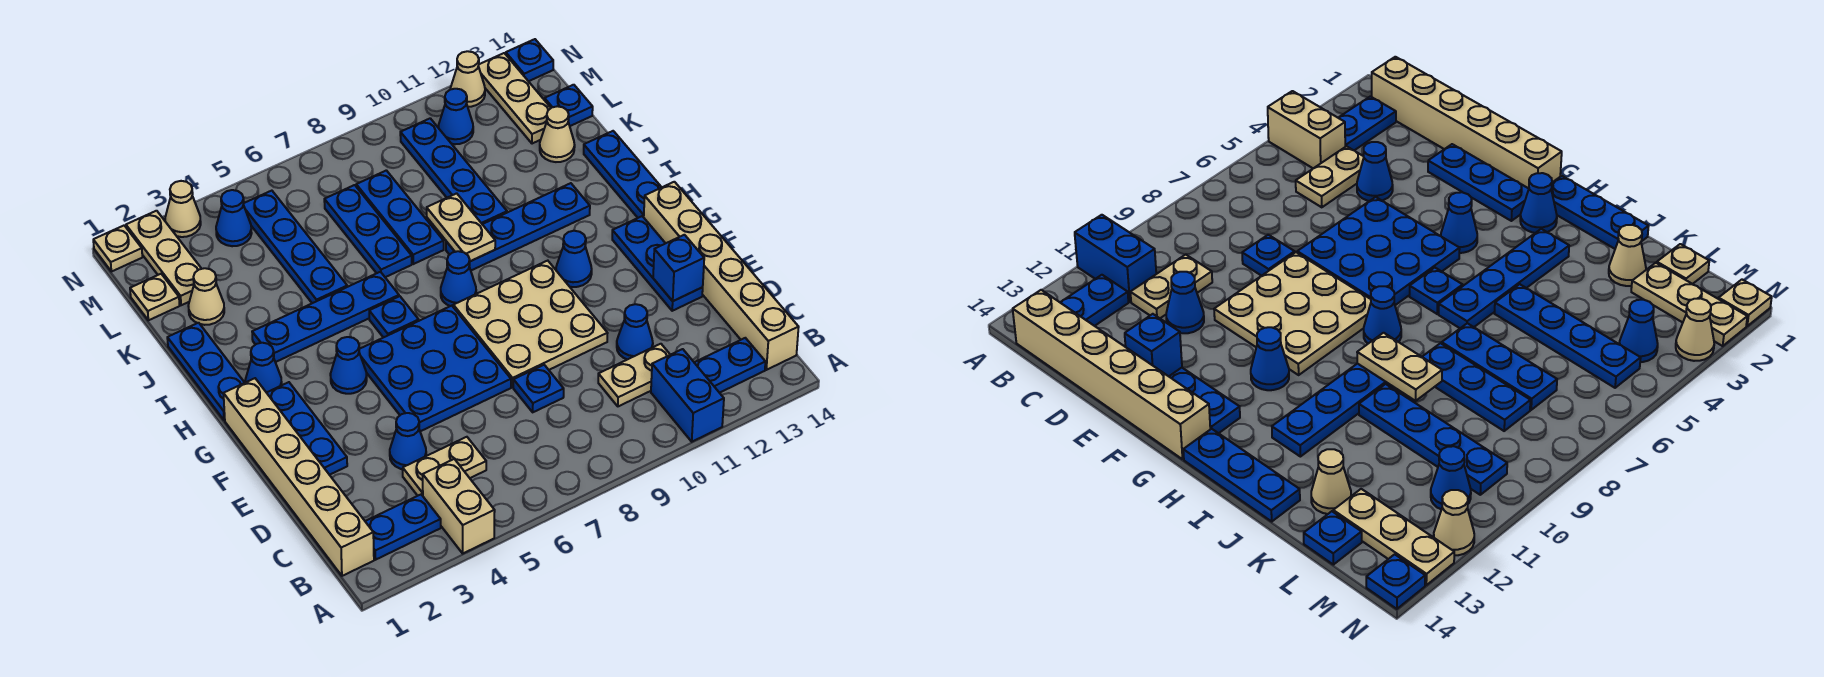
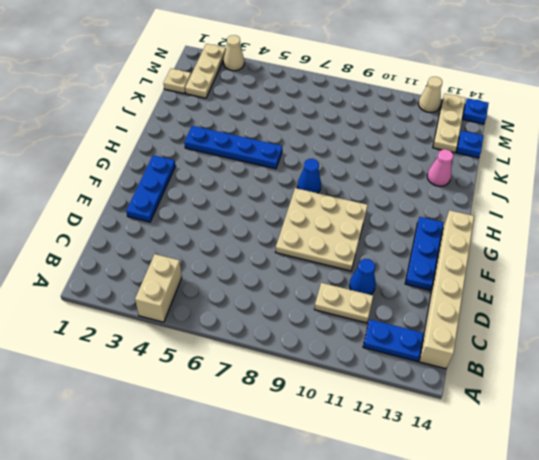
pink cone J13 level 1 -> none
none -> blue brick A11:B11 level 1
none -> tan brick B1:G1 level 1
none -> blue plate B2:B3 level 1
none -> tan plate C4:C5 level 1

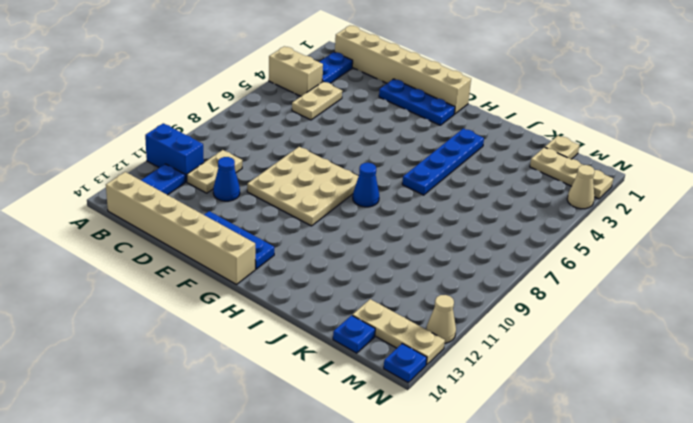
none -> blue cone D4 level 1
none -> blue plate D8 level 1
none -> blue plate E5:G7 level 1
none -> blue cone G4 level 1

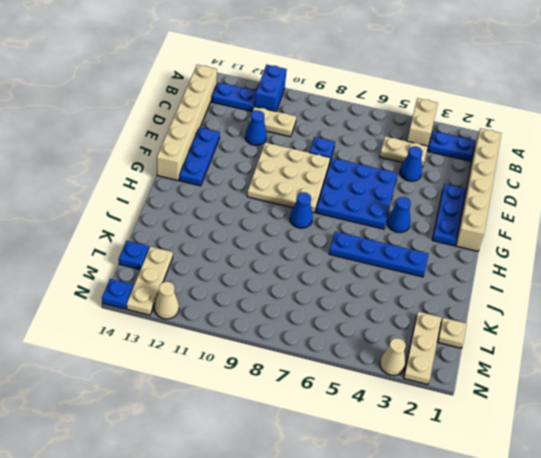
none -> blue cone G11 level 1
none -> blue plate H1:J1 level 1
none -> blue cone H2 level 1
none -> blue plate H6 level 1

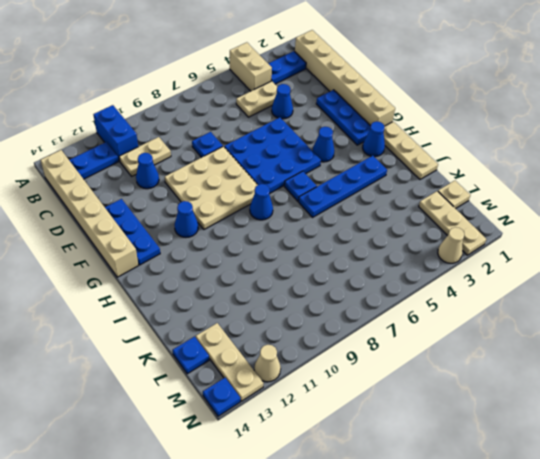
tan plate H1:J1 level 1 -> blue plate H1:J1 level 1
none -> blue plate H14:J14 level 1
none -> blue plate I9:I12 level 1
none -> blue plate J5:M5 level 1
none -> blue plate J7:L7 level 1

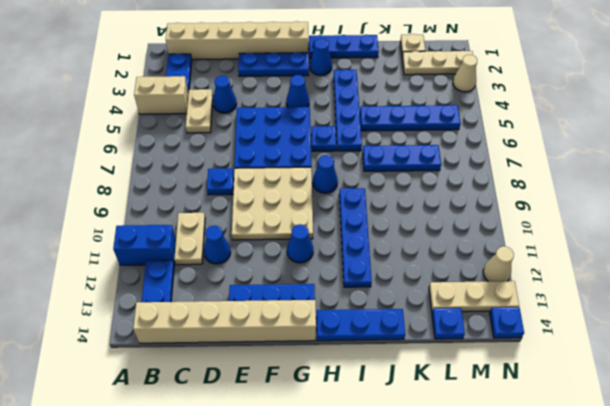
none -> blue plate J8:L8 level 1
none -> blue plate J10:M10 level 1
none -> tan cone K2 level 1
none -> tan cone K13 level 1

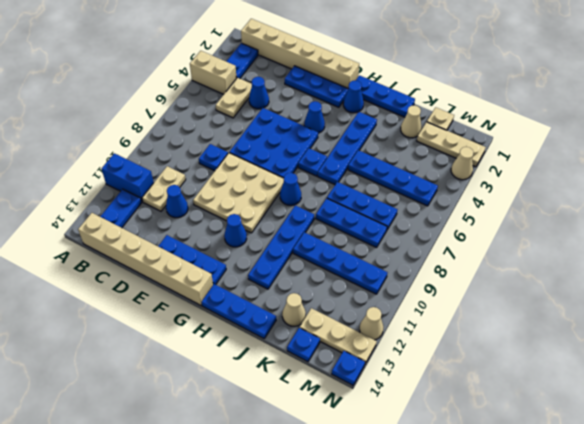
none -> blue cone M4 level 1
none -> blue cone M11 level 1
none -> tan plate N1 level 1
none -> blue brick E13 level 2

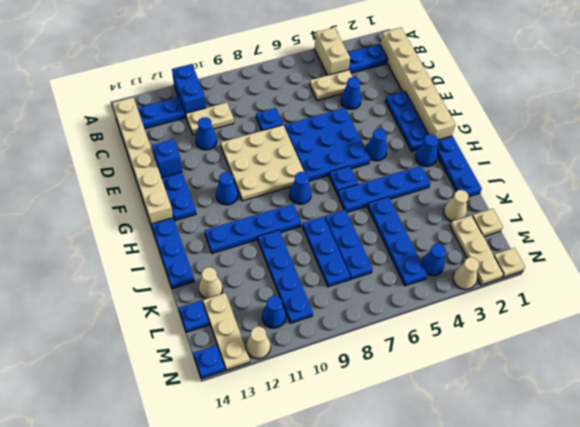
none -> tan plate I9:J9 level 2

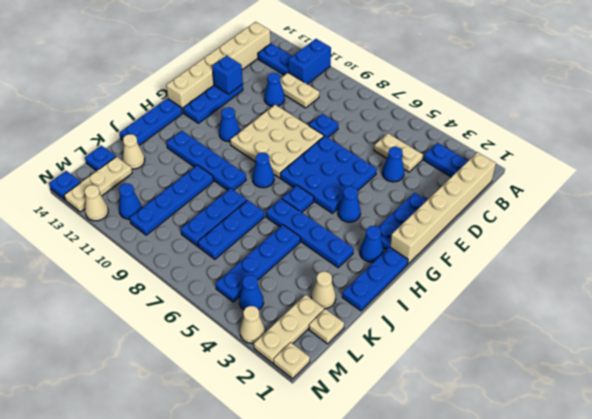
none -> tan brick A4:B4 level 1
none -> tan plate I9:J9 level 2

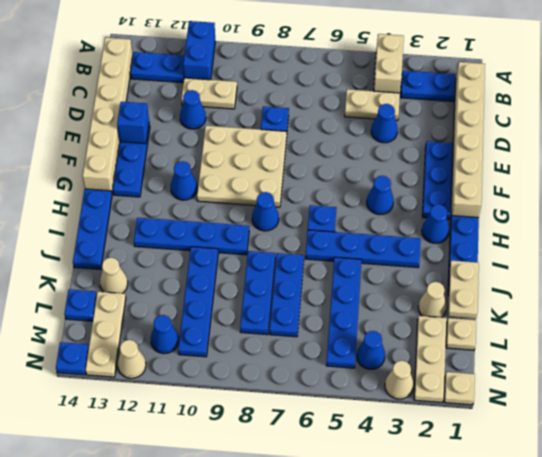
tan plate J1:K1 level 2 -> tan plate I9:J9 level 2
none -> blue plate E5:G7 level 1

